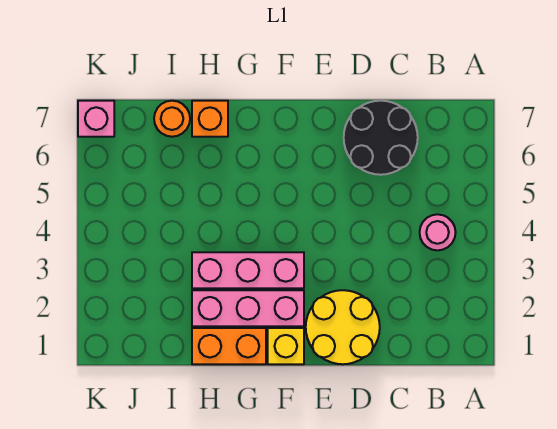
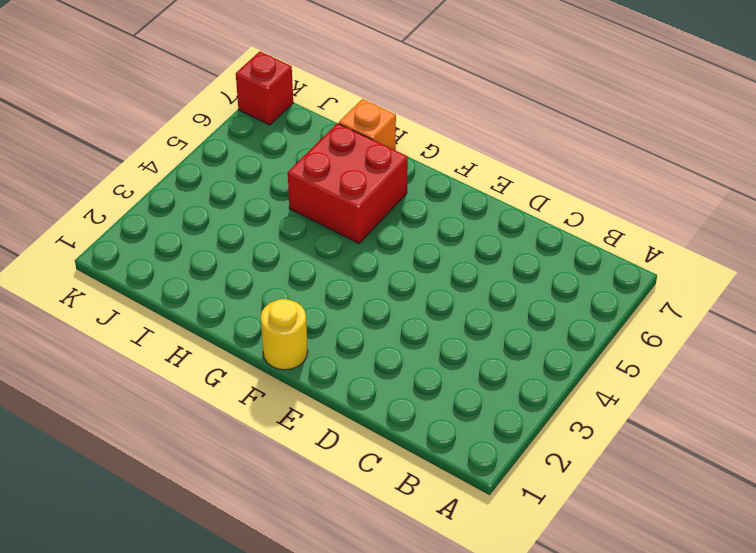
yellow round brick F1 level 1 -> yellow brick F1 level 1
red brick G5:H6 level 1 -> none
red brick K7 level 1 -> pink brick K7 level 1
none -> pink round brick B4 level 1
none -> black round brick C6:D7 level 1

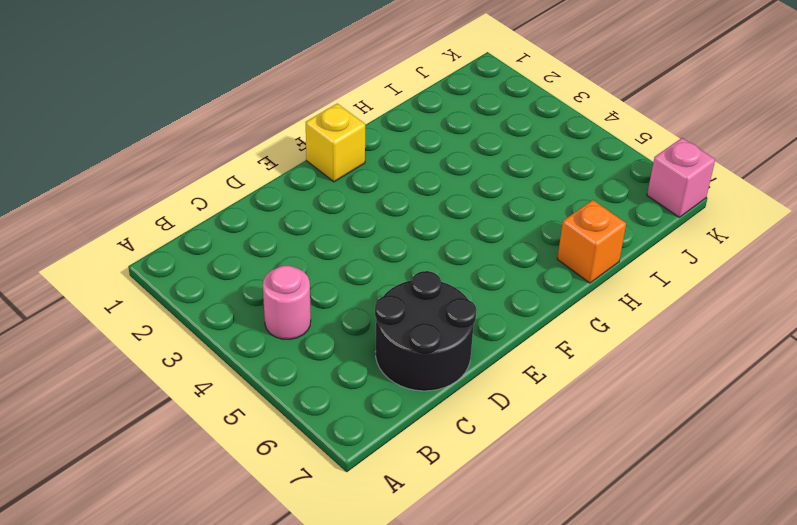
none -> yellow round brick D1:E2 level 1
none -> pink brick F2:H2 level 1

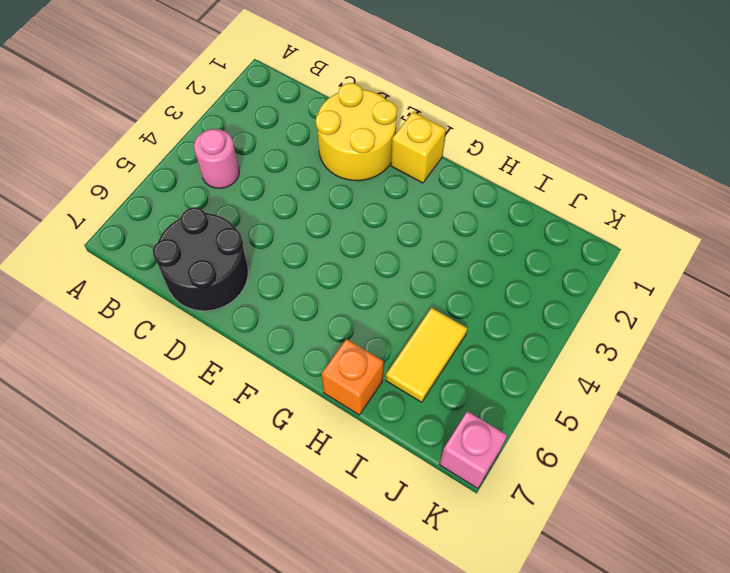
yellow tile I5:I6 level 1 -> none
none -> pink brick F2:H2 level 1
none -> pink brick F3:H3 level 1

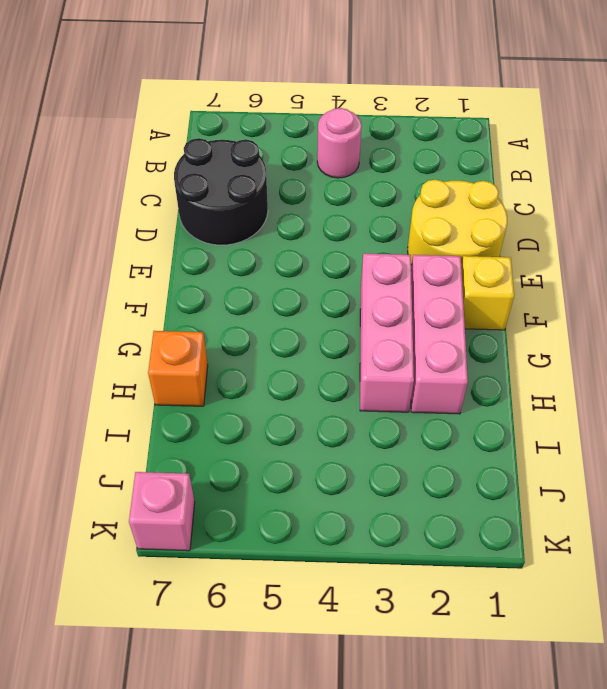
none -> orange brick G1:H1 level 1
none -> orange round brick I7 level 1

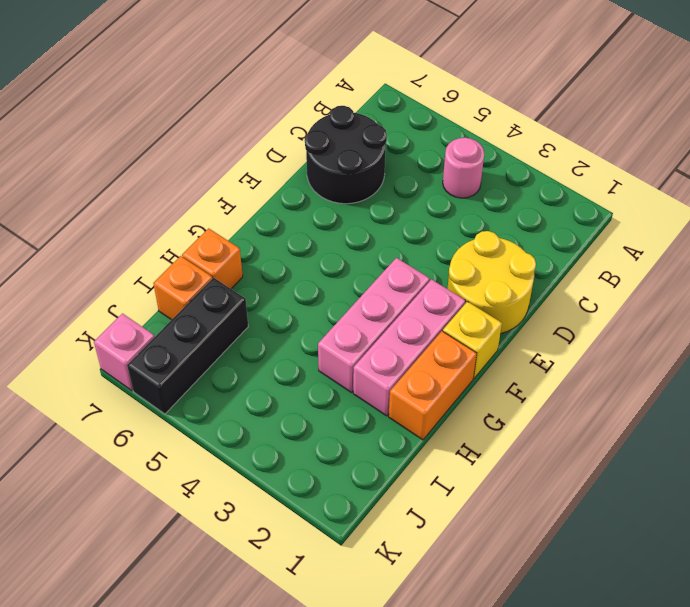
black brick I6:K6 level 1 -> none
orange brick I7 level 1 -> orange round brick I7 level 1

